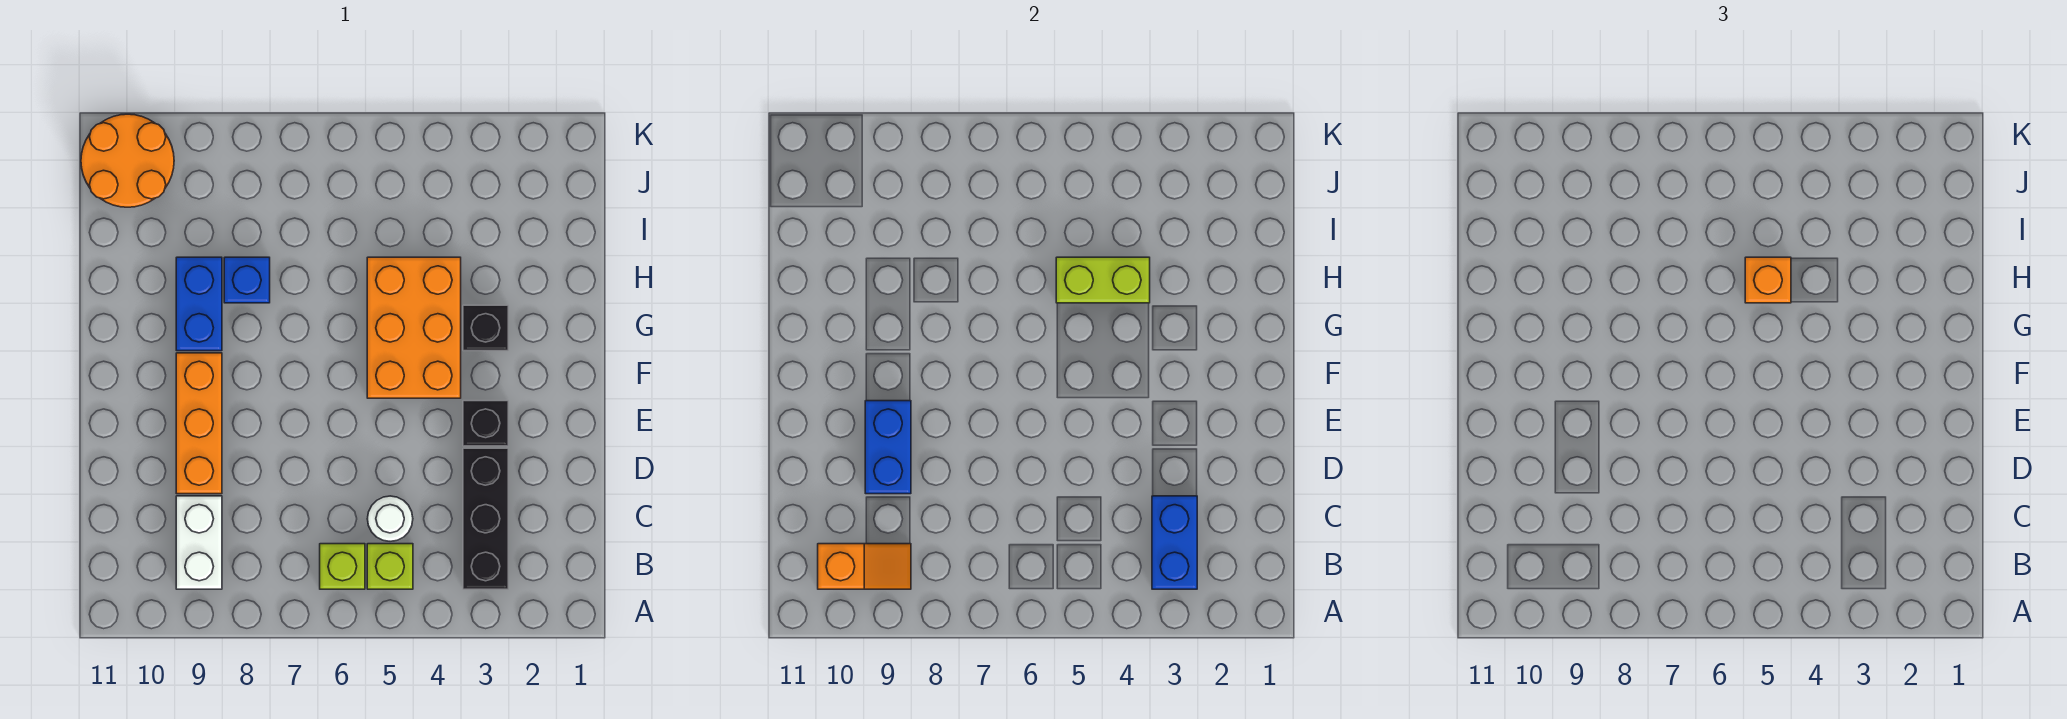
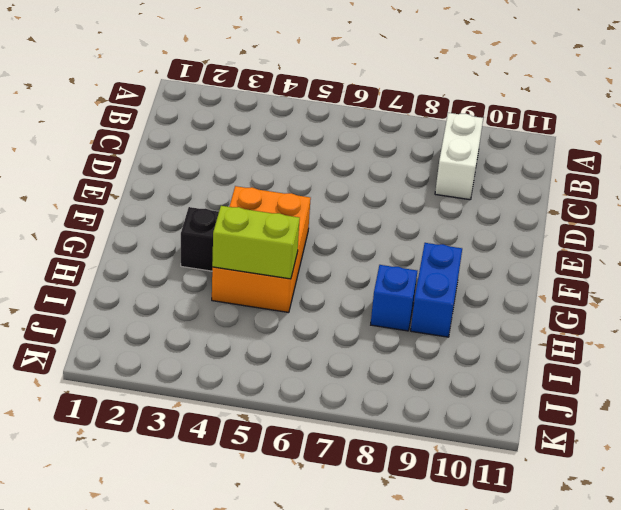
none -> black brick B3:D3 level 1
none -> lime brick B5 level 1
none -> lime brick B6 level 1

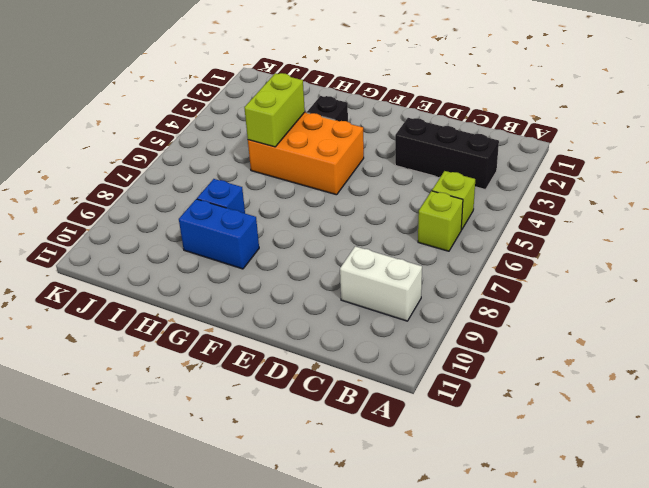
none -> white round brick C5 level 1
none -> orange brick D9:F9 level 1
none -> black brick E3 level 1

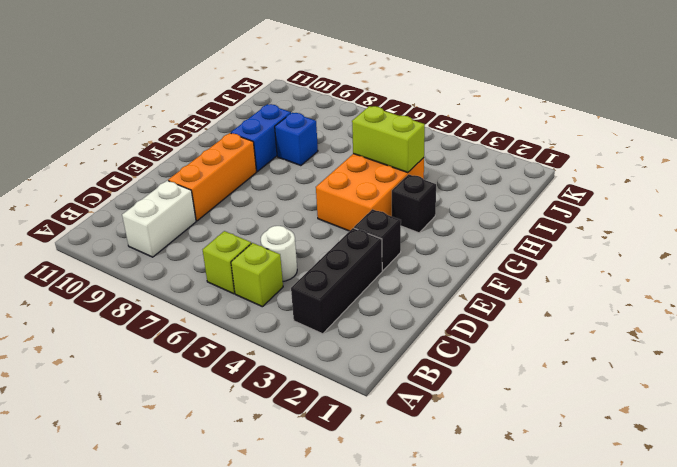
none -> orange round brick J10:K11 level 1
none -> blue brick B3:C3 level 2
none -> orange slope B9:B10 level 2 top 10

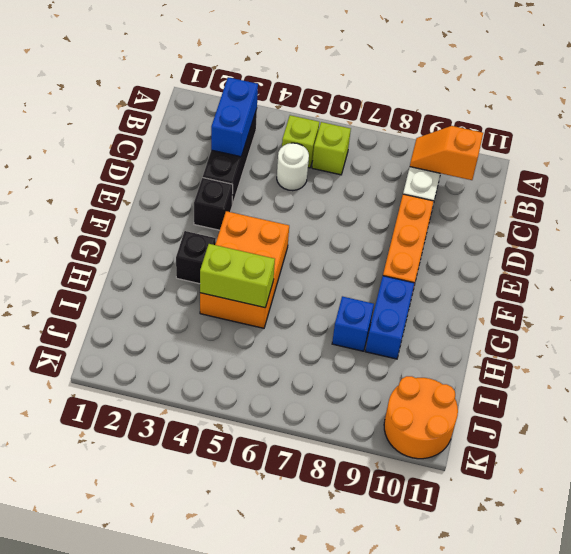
none -> blue brick D9:E9 level 2
none -> orange brick H5 level 3

